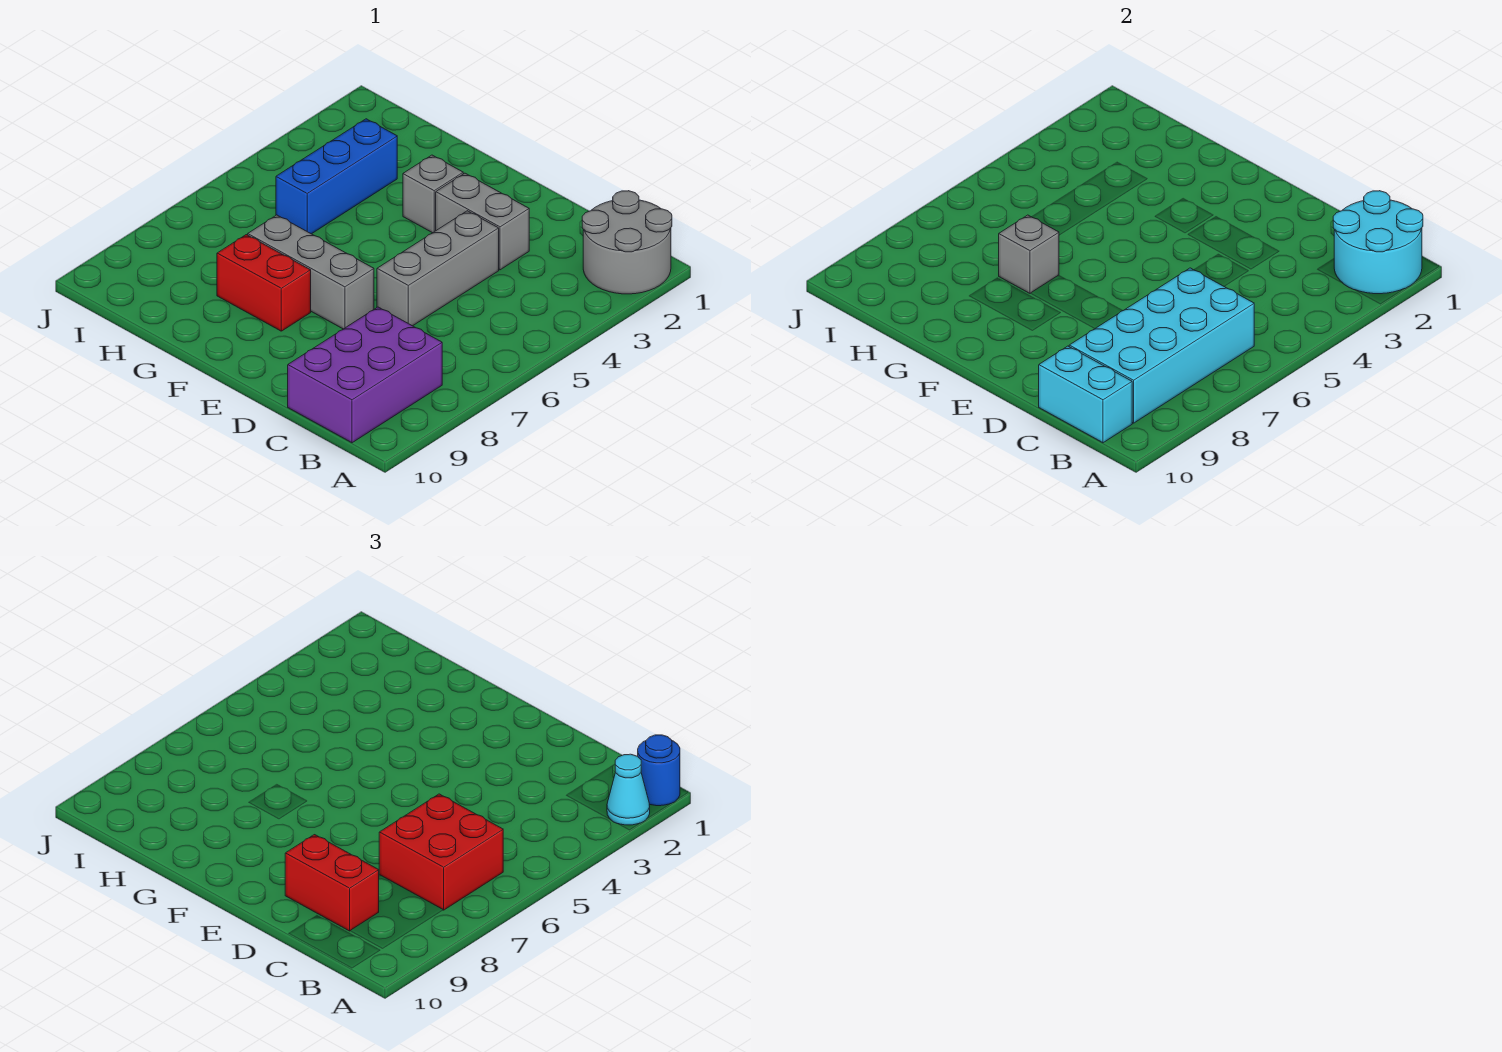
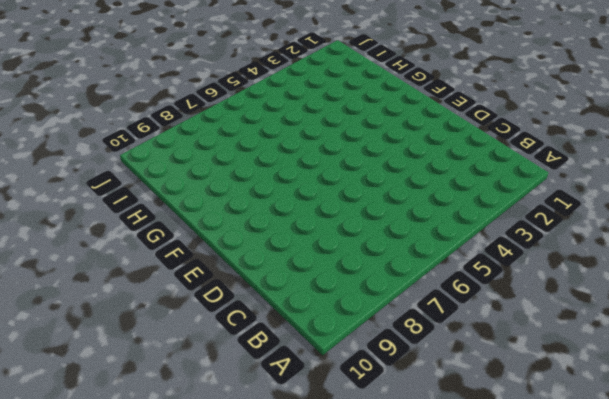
none -> grey round brick A1:B2 level 1
none -> purple brick B8:C10 level 1
none -> grey brick D3:E3 level 1

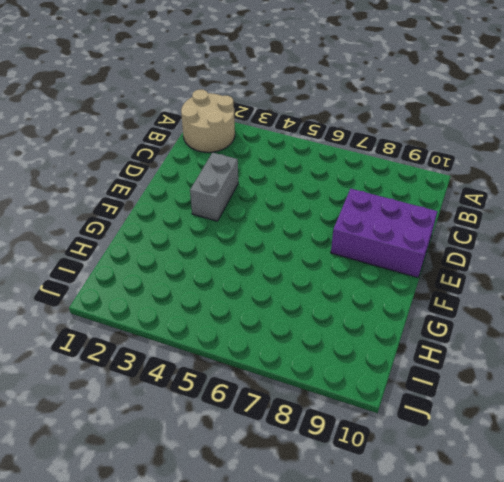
tan round brick A1:B2 level 1 -> grey round brick A1:B2 level 1
purple brick D8:E10 level 1 -> purple brick B8:C10 level 1
none -> grey brick D4:D6 level 1
none -> grey brick E7:G7 level 1
none -> grey brick F3 level 1

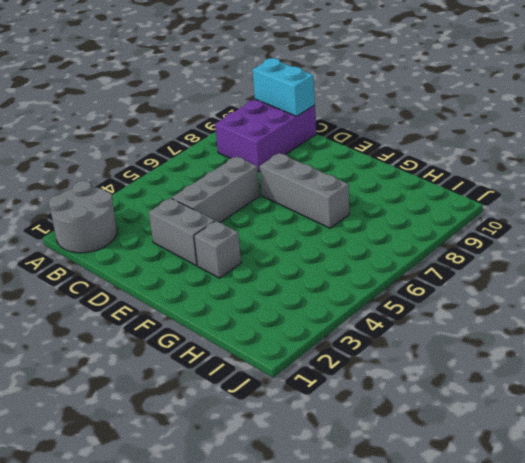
none -> red brick F8:G8 level 1
none -> blue brick H3:H5 level 1
none -> cyan round brick A1:B2 level 2

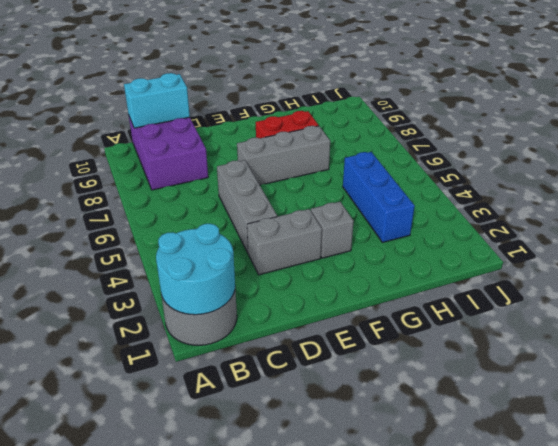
none -> cyan brick B6:C9 level 2
none -> grey brick G7 level 2
none -> blue round brick A1 level 3

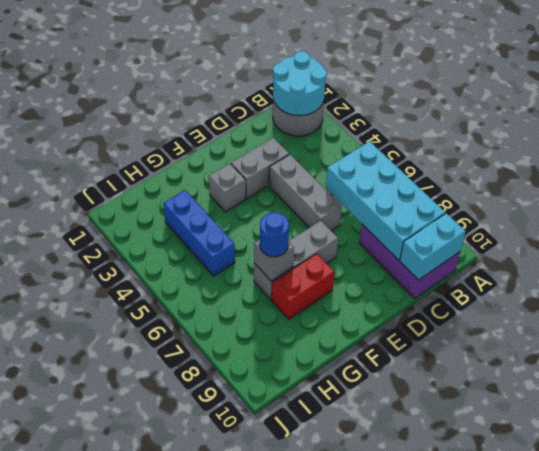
blue round brick G7 level 3 -> blue round brick A1 level 3
none -> cyan cone A2 level 3
none -> red brick B6:C7 level 3
none -> red brick C9:D9 level 3

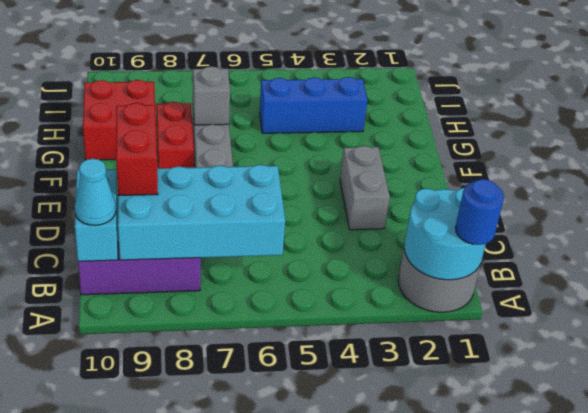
cyan cone B10 level 3 -> cyan cone A2 level 3
red brick G9:H10 level 1 -> red brick B6:C7 level 3
none -> grey brick D4:D6 level 1
none -> grey brick F3 level 1

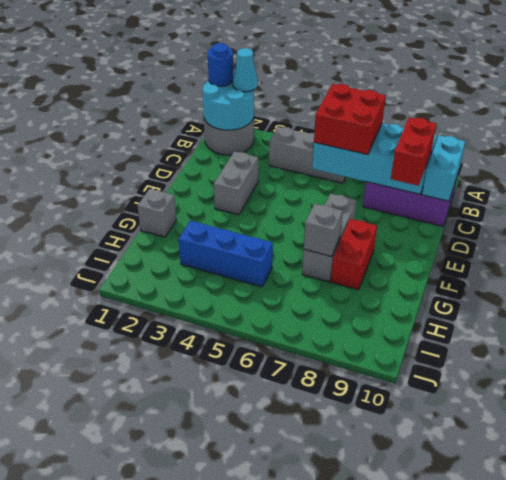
grey brick B4:B6 level 1 -> grey brick D4:D6 level 1
grey brick G1 level 1 -> grey brick F3 level 1

